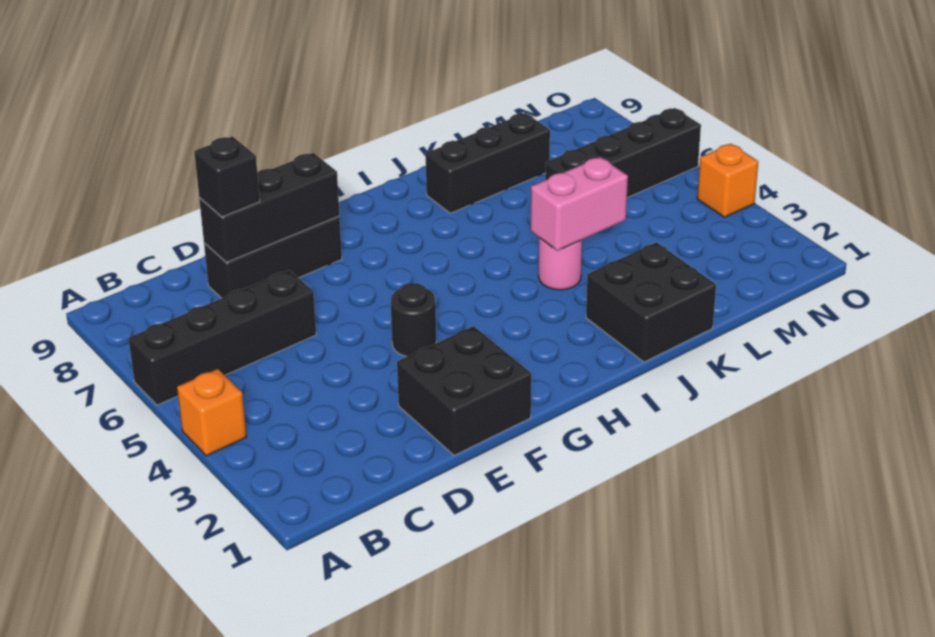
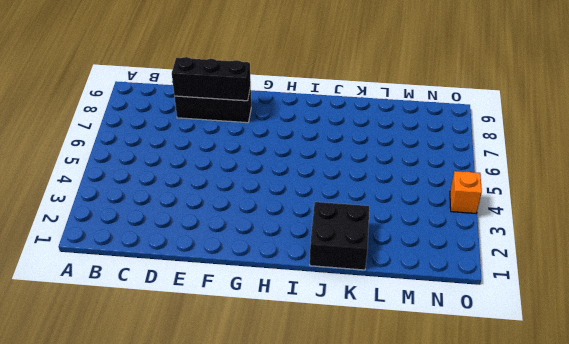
none -> orange brick A4 level 1
none -> black brick A6:D6 level 1
none -> black brick E1:F2 level 1

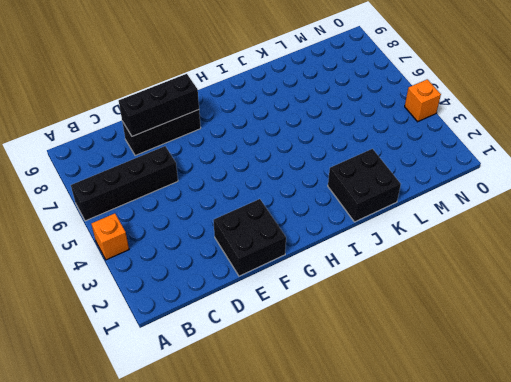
none -> black round brick F4 level 1
none -> pink round brick J4 level 1
none -> black brick J8:L8 level 1

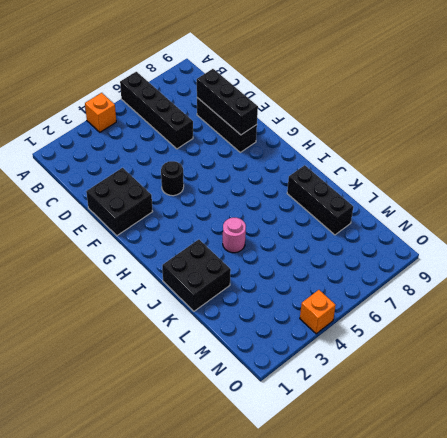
none -> black brick L6:O6 level 1
none -> pink brick J4:K4 level 2
none -> black brick D8 level 3

